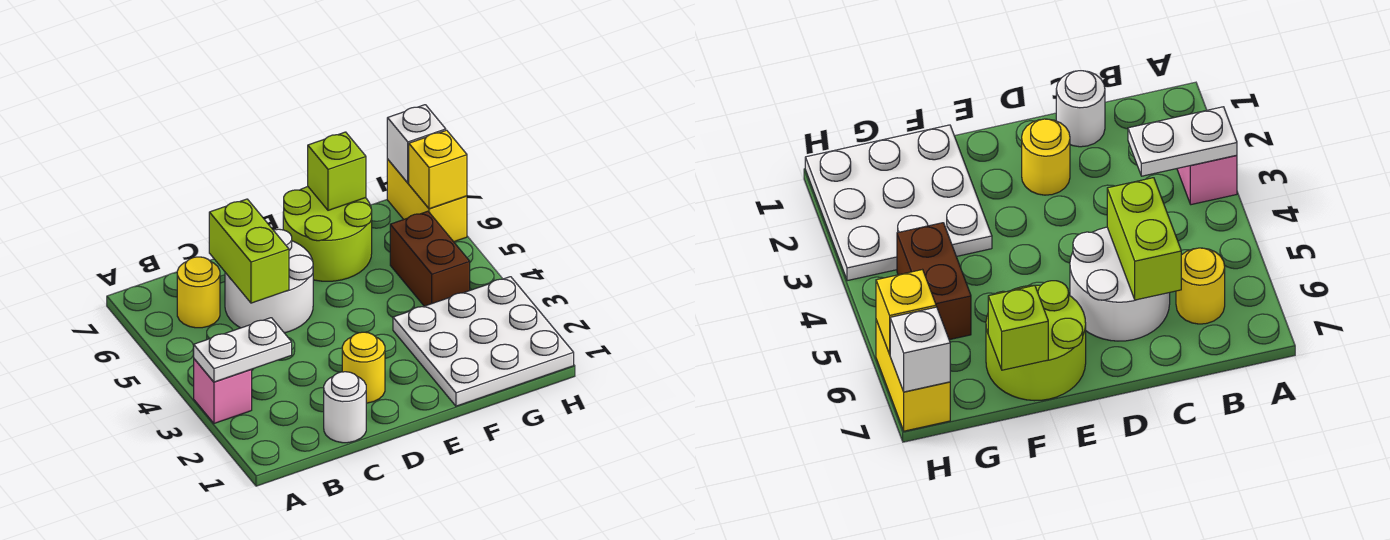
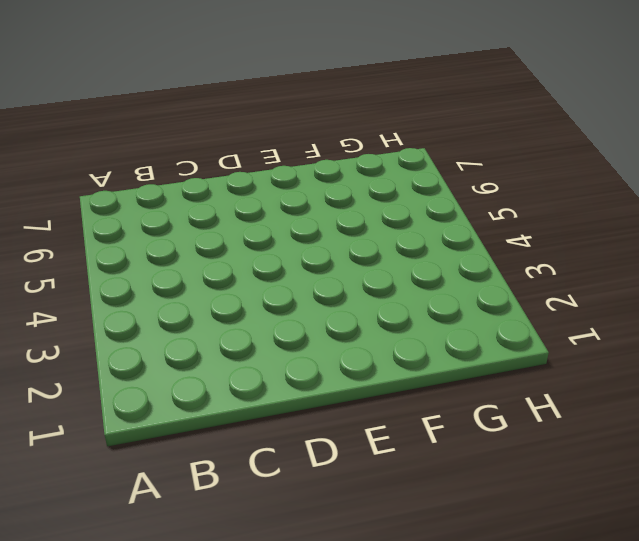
none -> pink brick A3 level 1
none -> yellow round brick B6 level 1
none -> white round brick C1 level 1

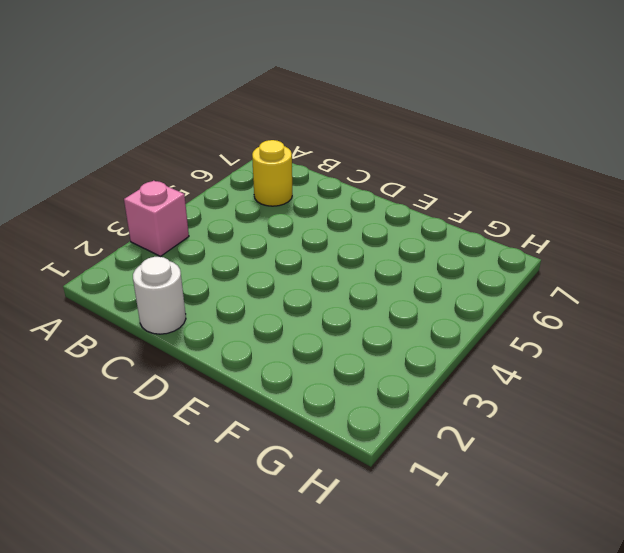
none -> white round brick C5:D6 level 1
none -> yellow round brick D2 level 1
none -> lime round brick E6:F7 level 1

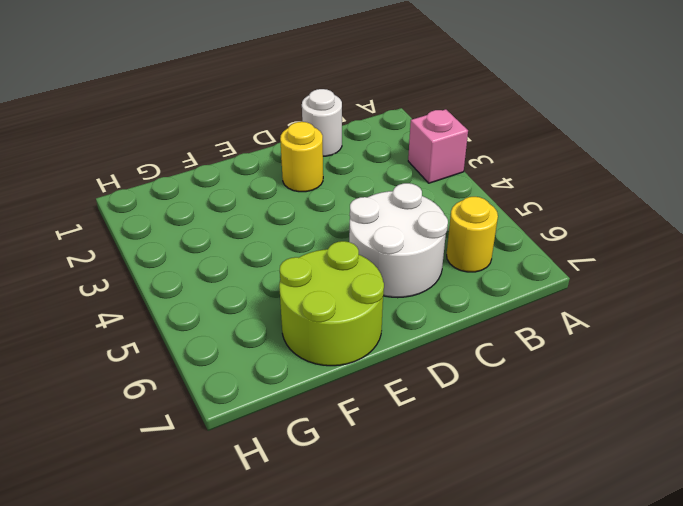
none -> white plate F1:H3 level 1
none -> brown brick G4:G5 level 1
none -> yellow brick H6:H7 level 1

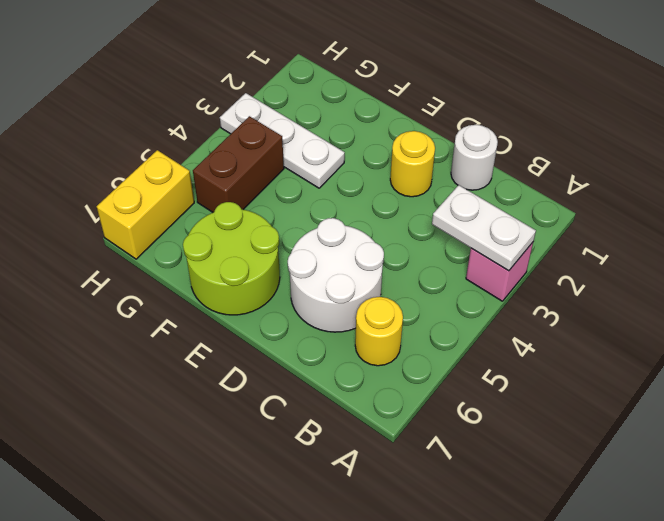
white plate F3:H3 level 1 -> white plate F1:H3 level 1
none -> lime brick C5:C6 level 2
none -> lime brick F7 level 2
none -> yellow brick H6 level 2

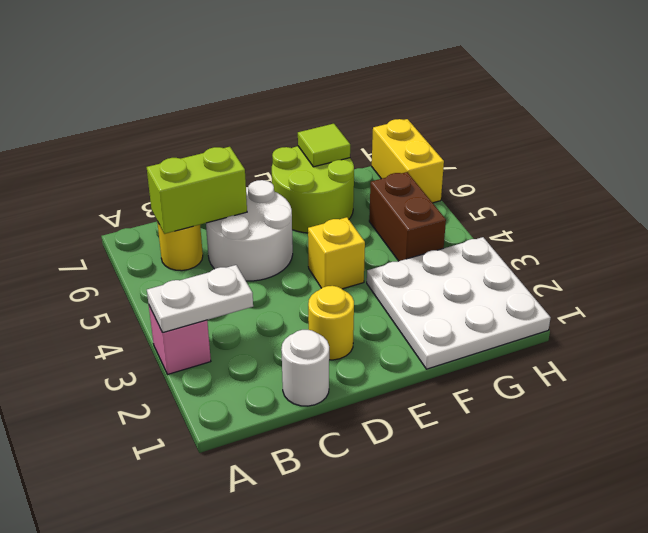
lime brick B6:C6 level 2 -> lime brick C5:C6 level 2
yellow brick E4 level 1 -> yellow brick H6 level 2
lime tile F7 level 2 -> lime brick F7 level 2
none -> white brick H7 level 2

